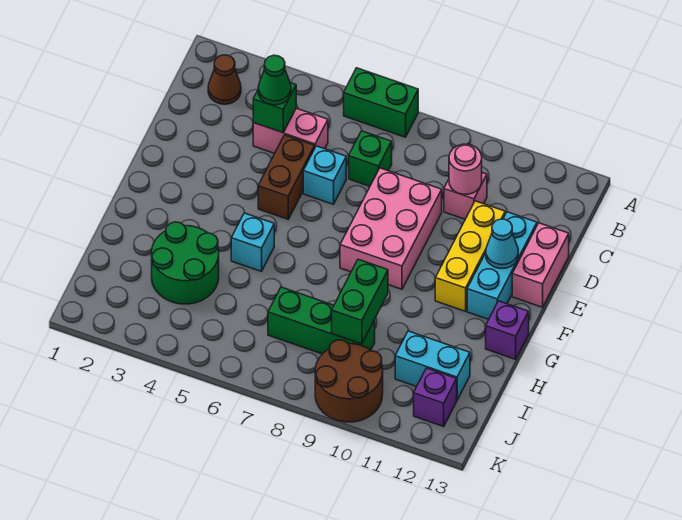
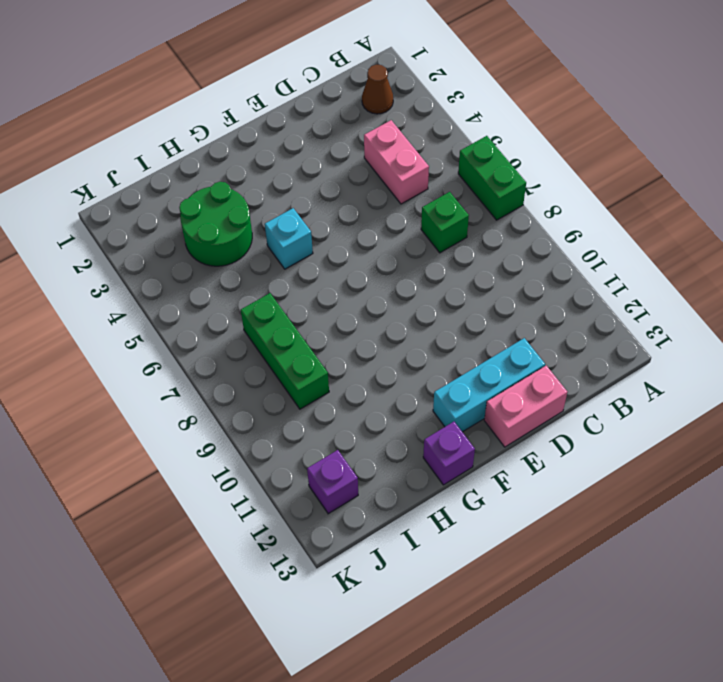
none -> pink brick C10 level 1
none -> brown brick D5:E5 level 1
none -> cyan brick D6 level 1

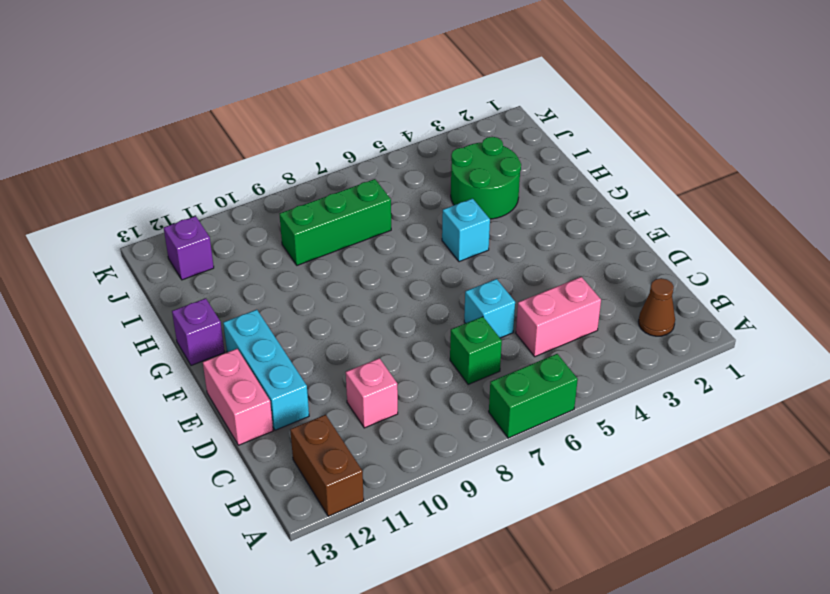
brown brick A12:B12 level 1 -> brown brick D5:E5 level 1
none -> pink brick D8:F9 level 1
none -> yellow brick D11:F11 level 1
none -> cyan brick I11:I12 level 1

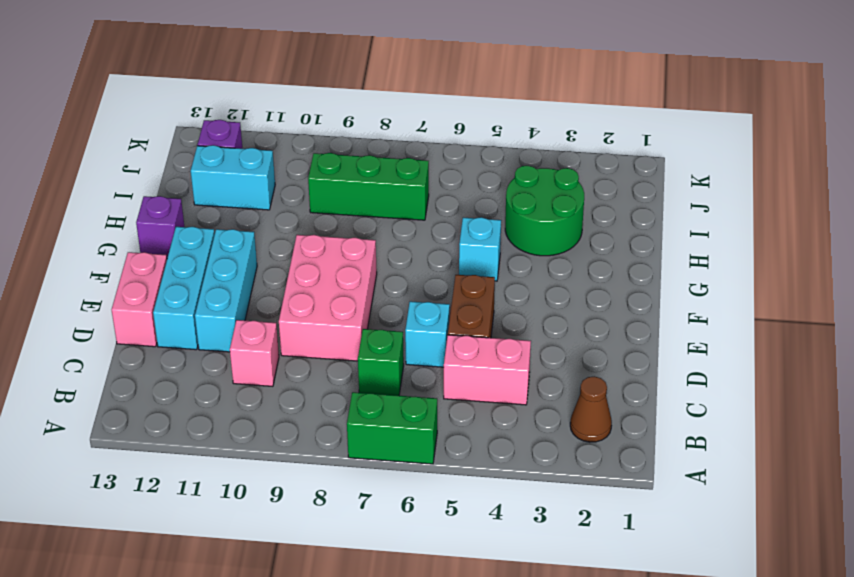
cyan brick D11:F11 level 1 -> yellow brick D11:F11 level 1
none -> brown round brick J9:K10 level 1
none -> green brick C4 level 2
none -> pink round brick C10 level 2

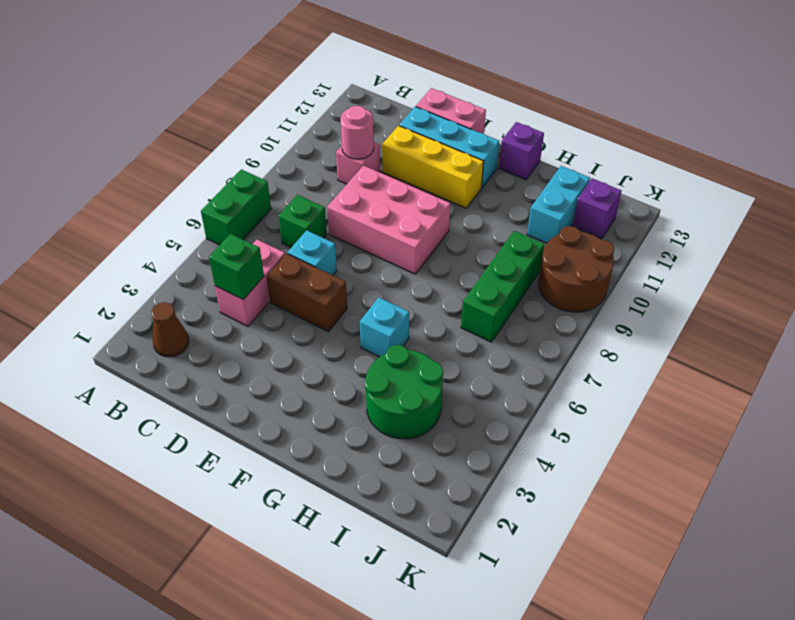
none -> cyan cone E12 level 2
none -> green brick H9:I9 level 2
none -> green cone C4 level 3

